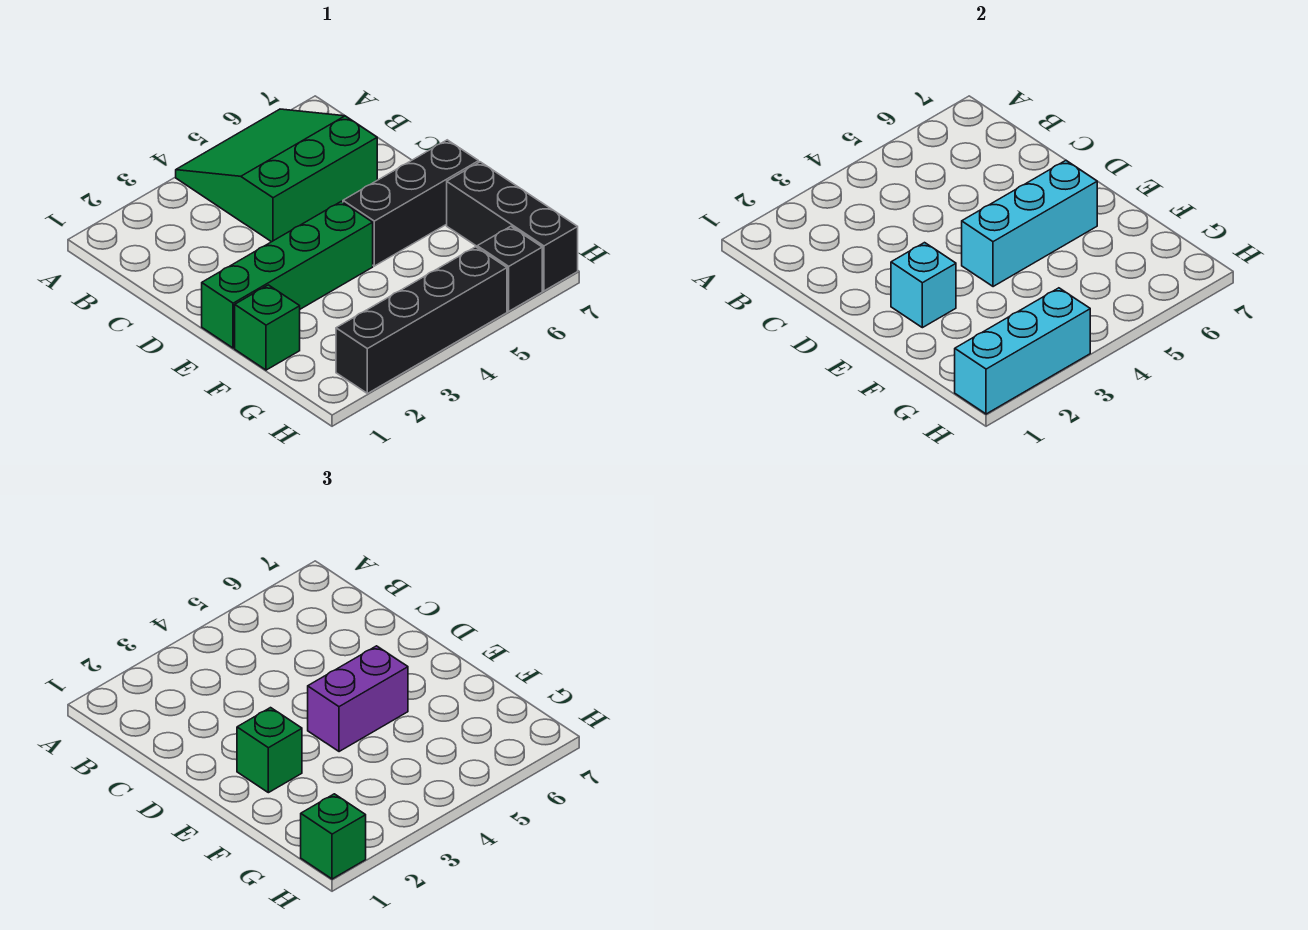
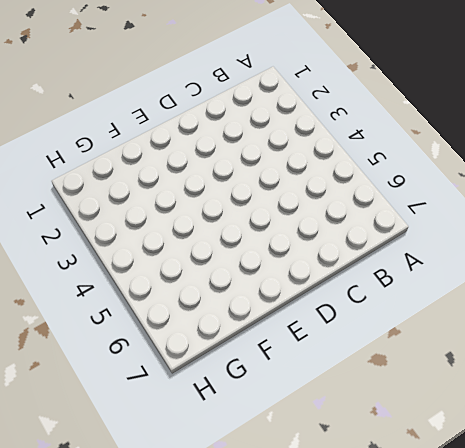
none -> green slope A4:C6 level 1 top C
none -> green brick E1:E4 level 1
none -> black brick E5:E7 level 1

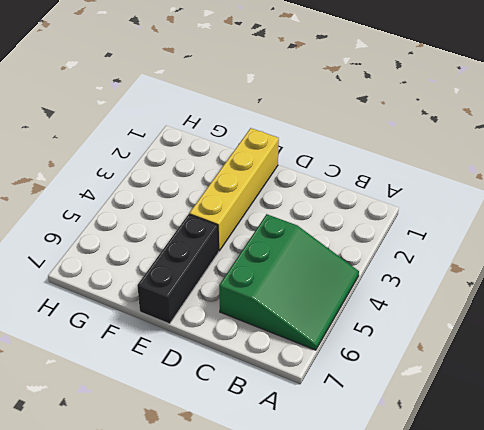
yellow brick E1:E4 level 1 -> green brick E1:E4 level 1
none -> green brick F1 level 1
none -> black brick F7:H7 level 1
none -> black brick H2:H5 level 1

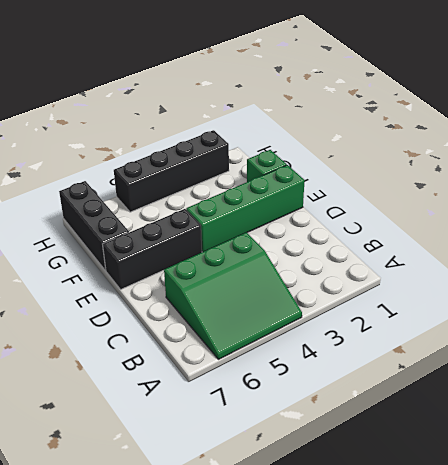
none -> black brick H6 level 1
none -> cyan brick E2 level 2
none -> cyan brick E4:E6 level 2

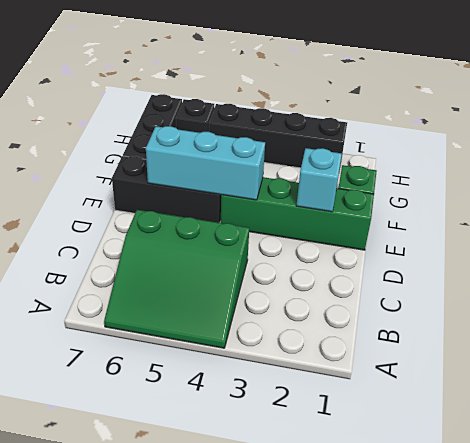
none -> cyan brick H1:H3 level 2
none -> green brick E2 level 3
none -> purple brick E4:E5 level 3

